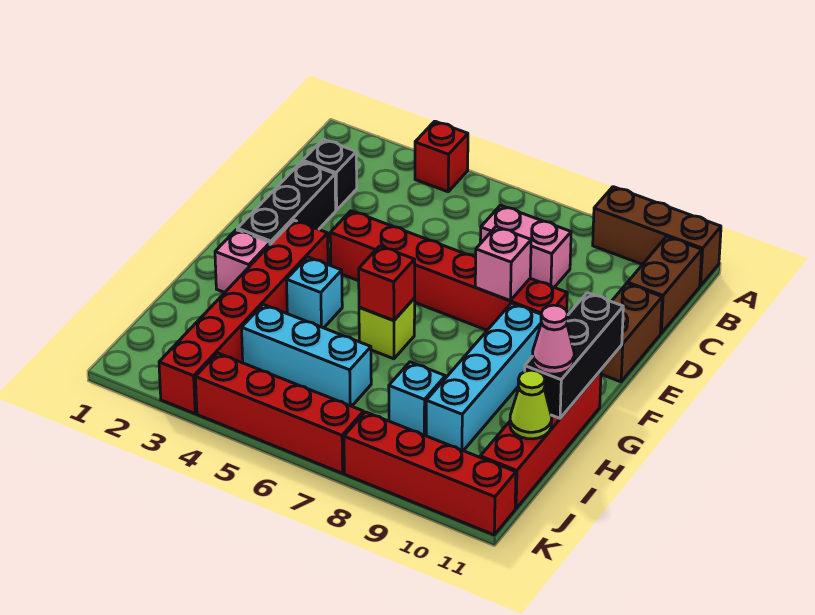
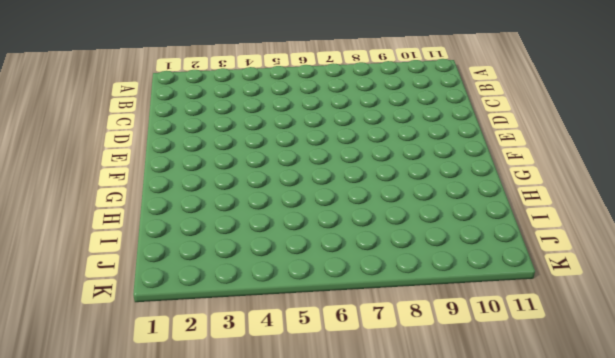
none -> red brick A4 level 1
none -> brown brick A9:A11 level 1
none -> brown brick B11:C11 level 1

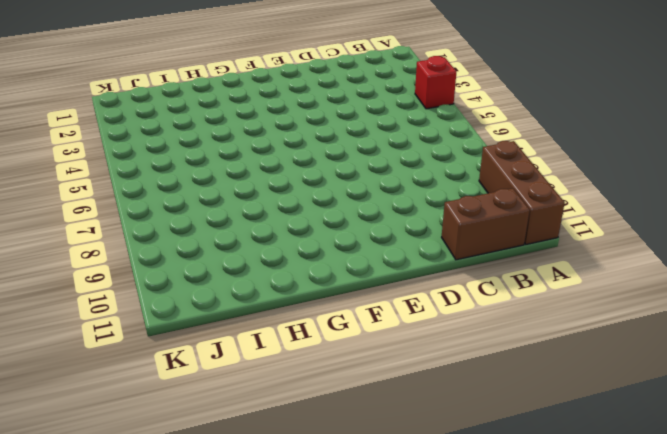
none -> black brick C2 level 1
none -> pink brick C7:C8 level 1
none -> black brick D2:F2 level 1

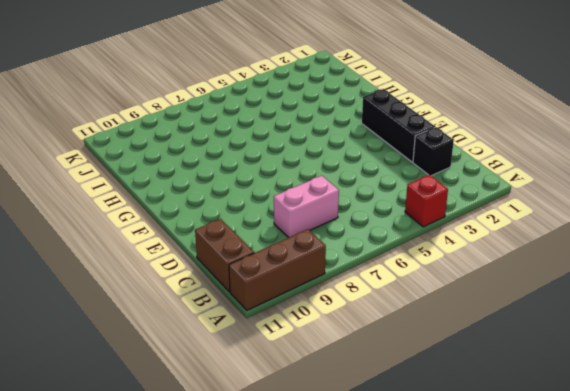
none -> brown brick D11:E11 level 1
none -> red brick E4:E9 level 1
none -> red brick F3:K3 level 1

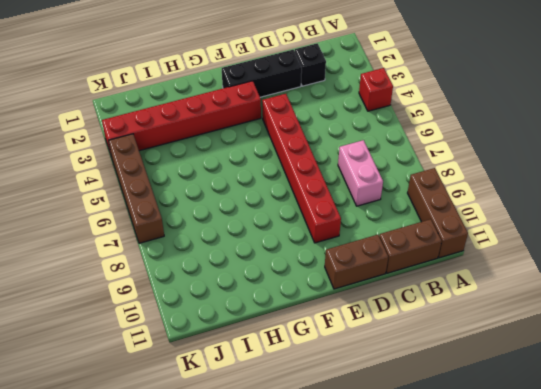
brown brick K4:K7 level 1 -> red brick K4:K7 level 1
none -> cyan brick F9:I9 level 1
none -> pink brick G2 level 1
none -> cyan brick G4 level 1

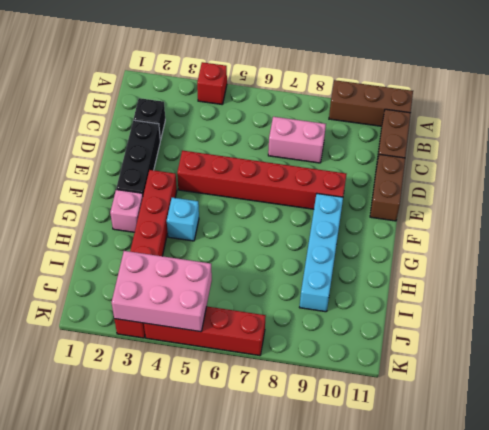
pink brick J3:K5 level 2 -> none
none -> lime brick G6 level 1
none -> red brick G11:J11 level 1
none -> cyan brick I4:I6 level 1

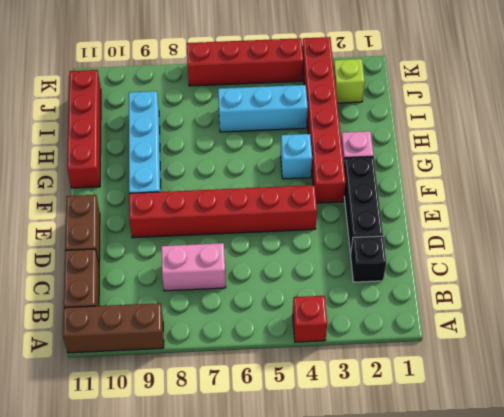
lime brick J2 level 1 -> lime brick G6 level 1
none -> cyan brick I8 level 1
none -> red brick K8:K11 level 1
none -> pink brick E8 level 2

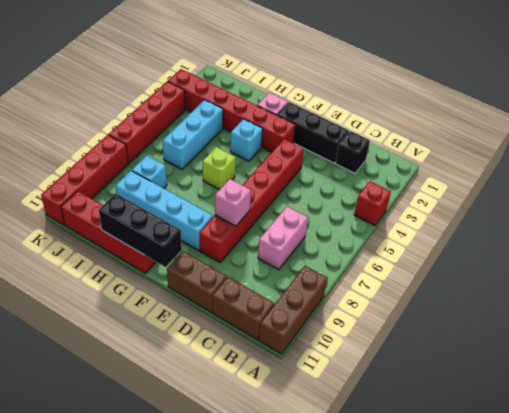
none -> red brick G6 level 2
none -> lime cone I11 level 2
none -> pink cone H11 level 3

